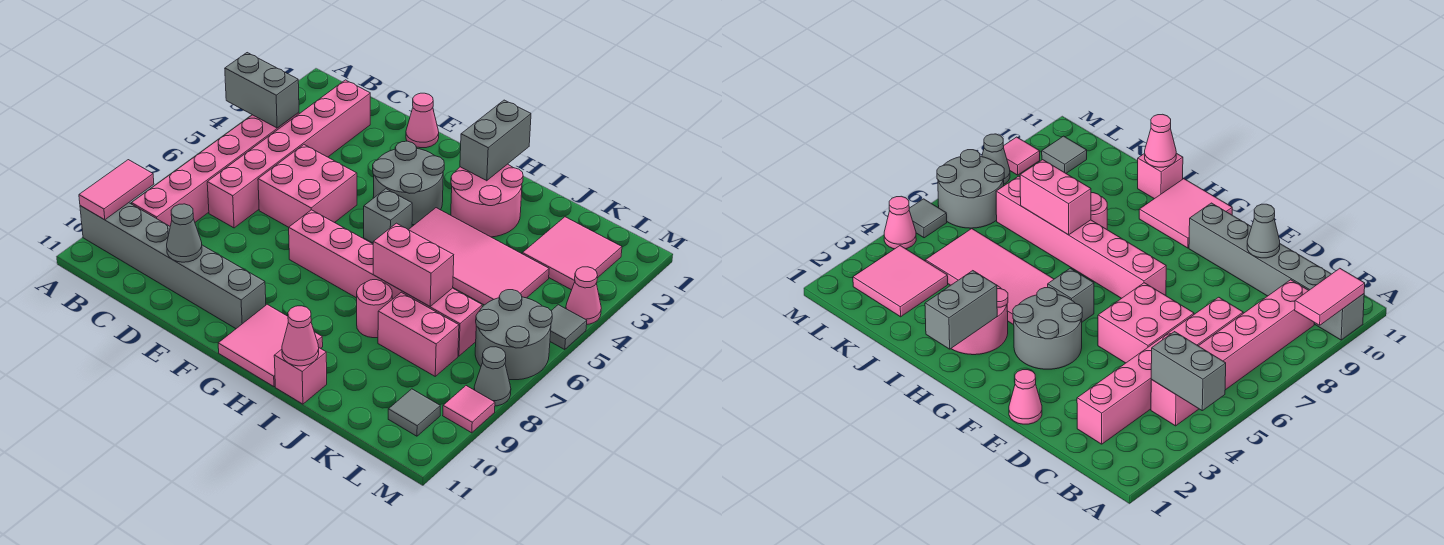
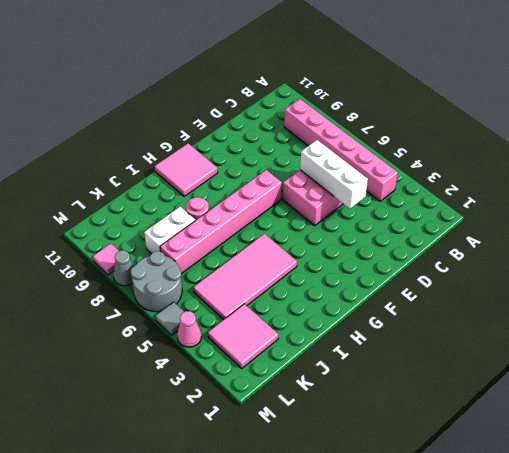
white brick D4:D6 level 2 -> none
white brick J8:K8 level 1 -> pink brick J8:K8 level 1
none -> grey brick A10:F10 level 1
none -> pink brick C2:C7 level 1
none -> pink cone E1 level 1

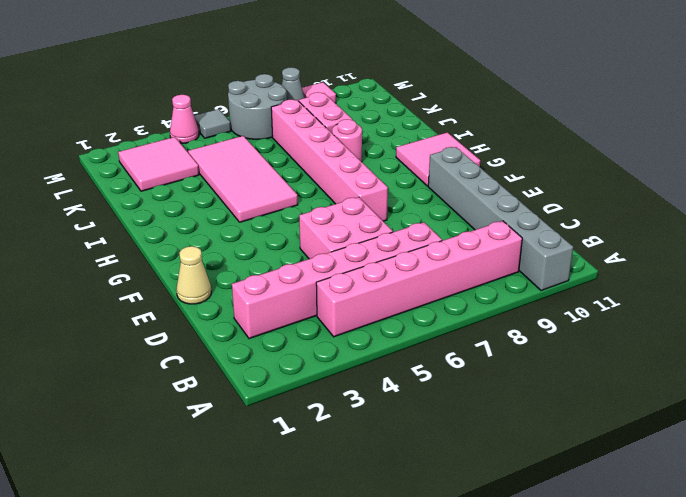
tan cone E1 level 1 -> pink cone E1 level 1
none -> grey round brick F3:G4 level 1
none -> grey brick G5 level 1
none -> pink round brick H2:I3 level 1

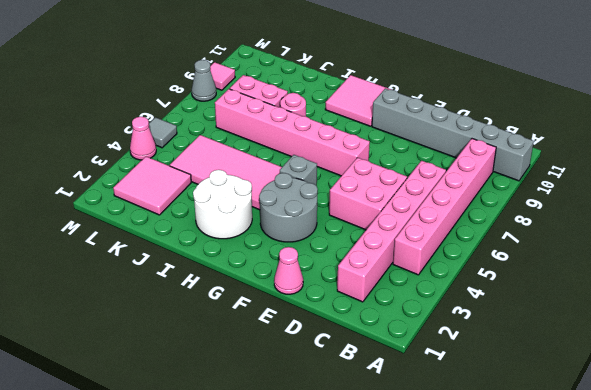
white round brick H2:I3 level 1 -> pink round brick H2:I3 level 1
none -> pink brick I11 level 1
none -> grey round brick L6:M7 level 1
none -> grey tile L10 level 1

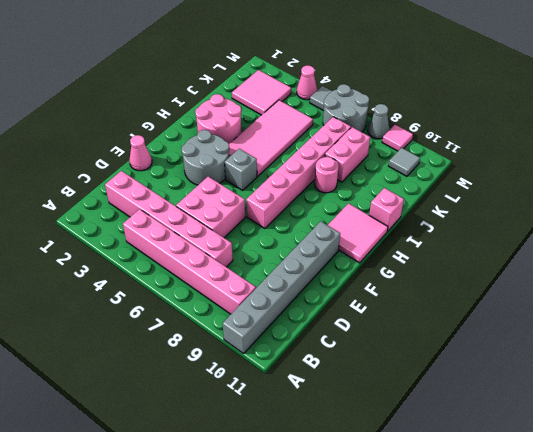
none -> grey brick A4:B4 level 2
none -> pink tile A9:A10 level 2
none -> grey cone D10 level 2

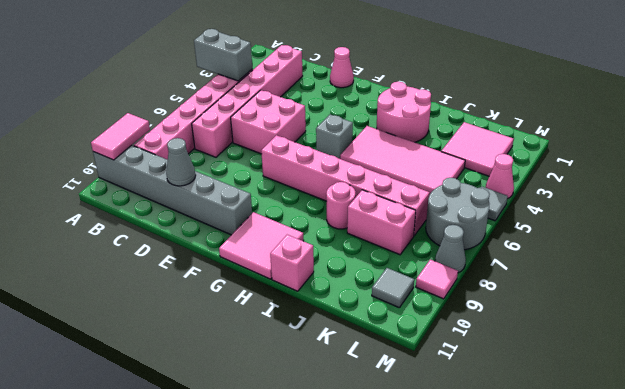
none -> grey round brick F3:G4 level 1
none -> grey brick H1:H2 level 2
none -> pink brick I7:J7 level 2

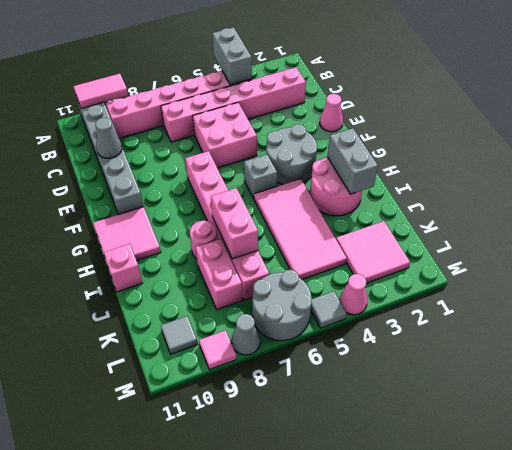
grey brick H2:I2 level 2 -> grey brick H1:H2 level 2
none -> pink cone I11 level 2

